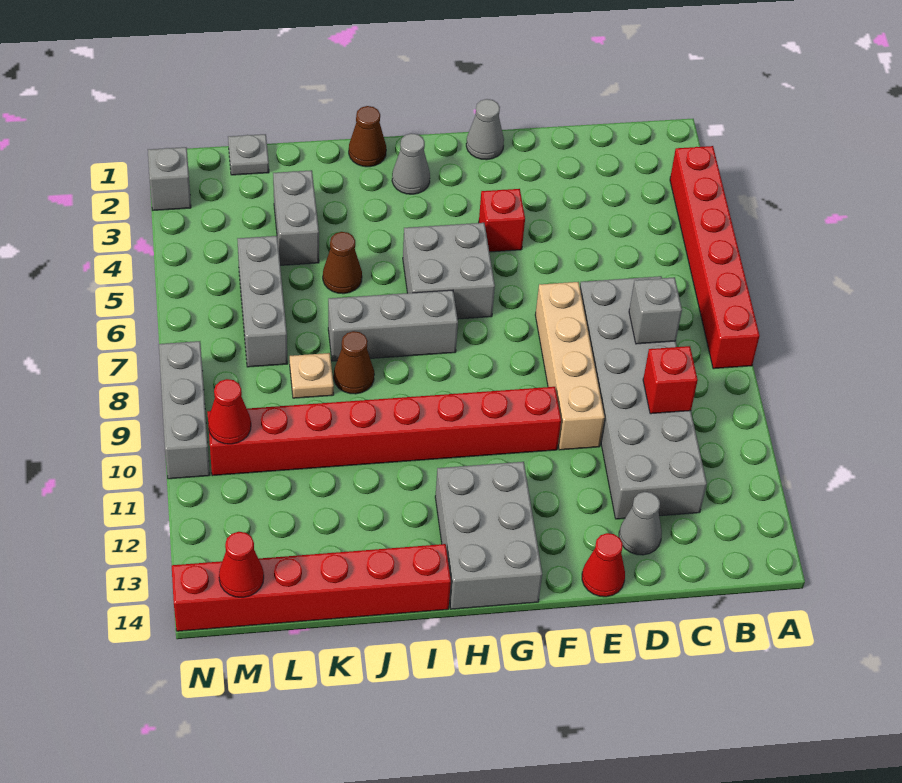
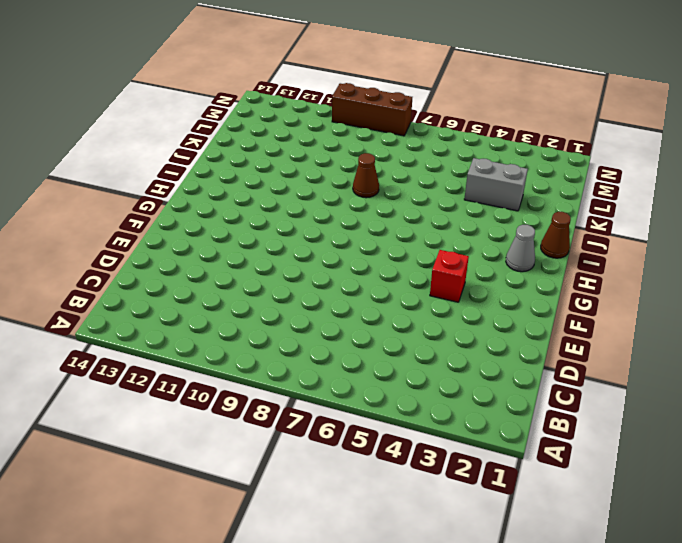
brown brick N8:N10 level 1 -> grey brick N8:N10 level 1
none -> red brick A3:A8 level 1
none -> grey brick C7:D12 level 1
none -> grey cone D13 level 1

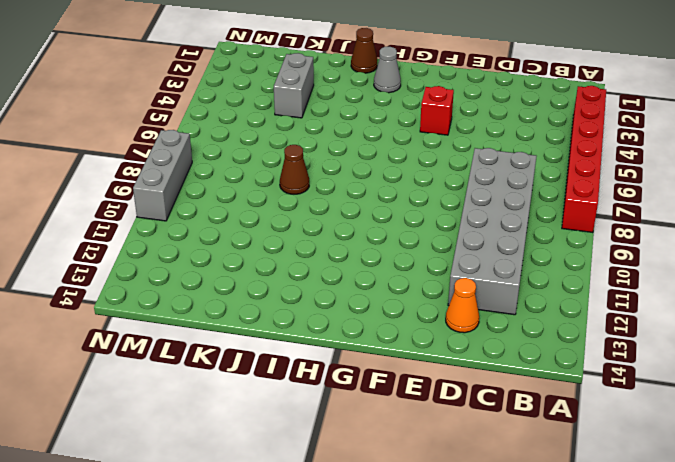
orange cone D13 level 1 -> grey cone D13 level 1
none -> tan brick E7:E10 level 1
none -> red cone E14 level 1
none -> grey cone F1 level 1

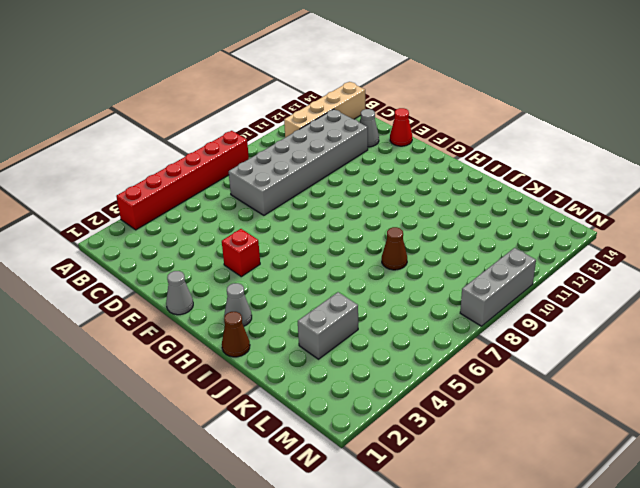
tan brick B11:B14 level 1 -> tan brick E7:E10 level 1
none -> red brick F10:M10 level 1
none -> grey brick G5:H6 level 1
none -> grey brick G12:H14 level 1

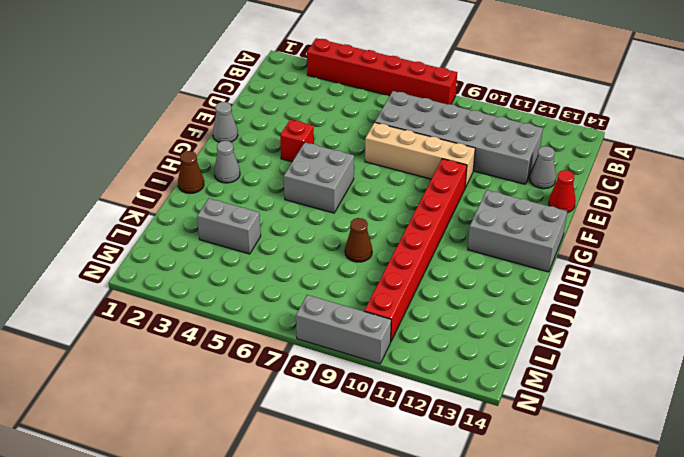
none -> grey brick H7:J7 level 1
none -> red brick I14:N14 level 1
none -> brown cone J5 level 1

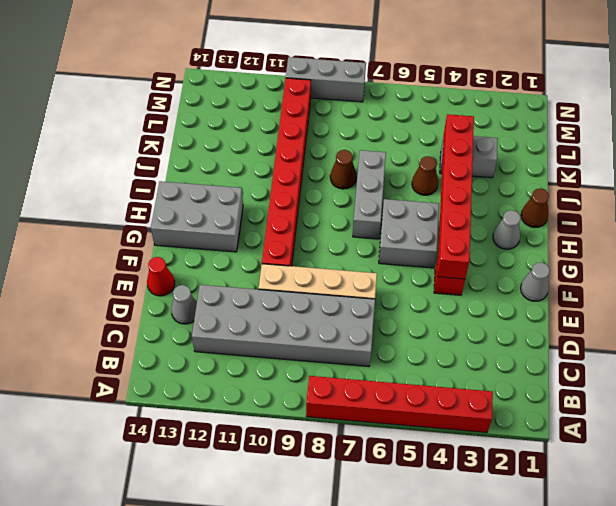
red brick F4:K4 level 2 -> red brick I14:N14 level 1
none -> tan plate K8 level 1
none -> grey plate L1 level 1
none -> grey brick L5:L7 level 1

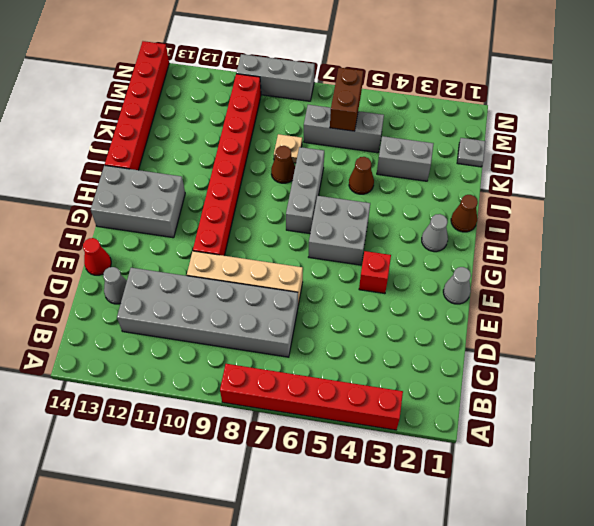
brown brick L6:M6 level 2 -> none
none -> grey brick N2 level 1
none -> grey brick C8 level 2
none -> red brick C10 level 2

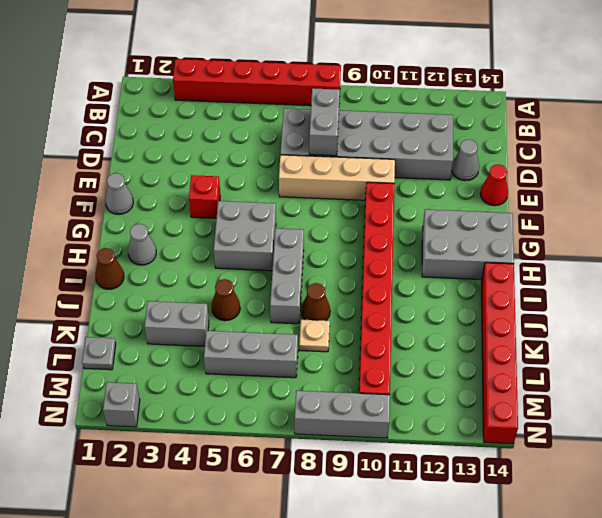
grey brick C8:D8 level 2 -> grey brick C8 level 2
none -> red brick C10 level 2
none -> red cone M10 level 2
none -> red cone M14 level 2

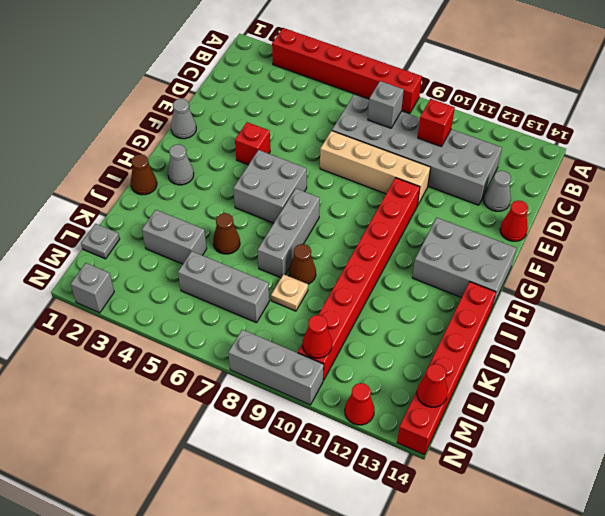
red cone N12 level 1 -> none

